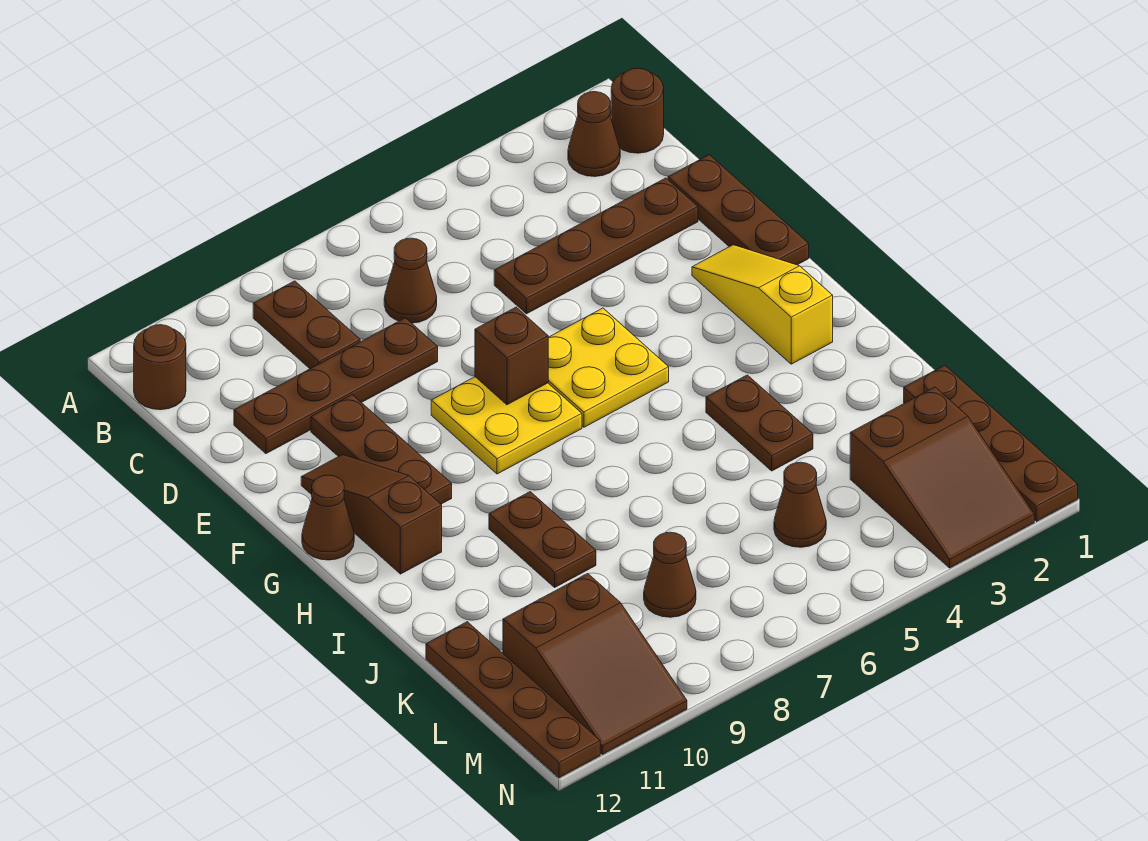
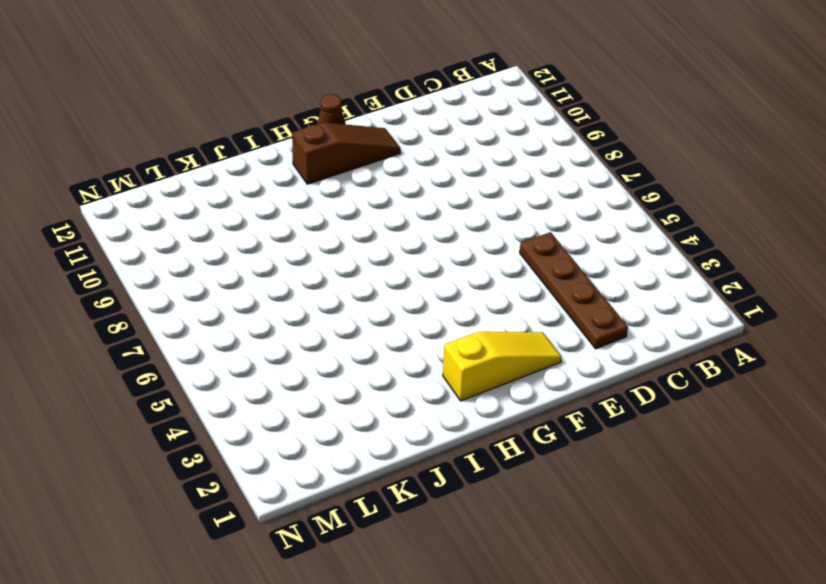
none -> brown round brick B1 level 1
none -> brown cone B2 level 1
none -> brown plate B9:C9 level 1

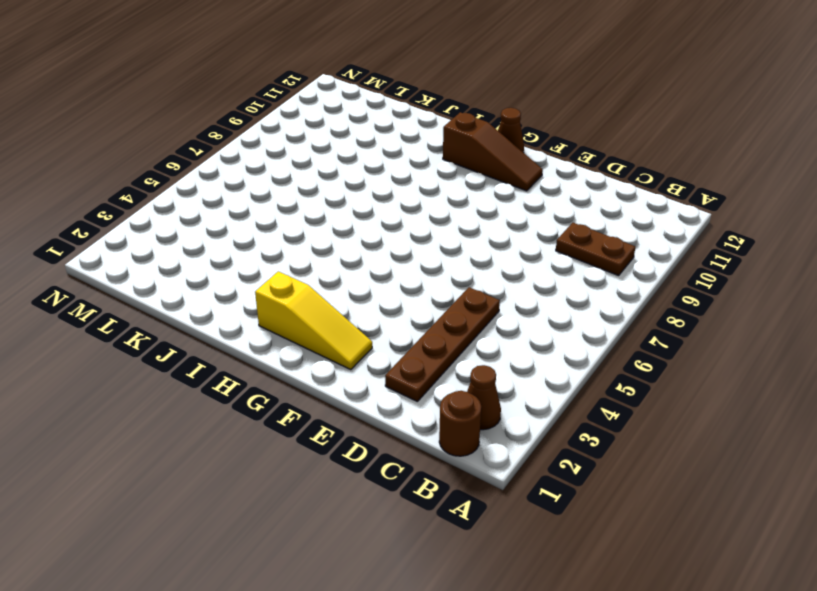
none -> brown round brick B12 level 1
none -> brown cone C7 level 1
none -> brown plate D1:F1 level 1

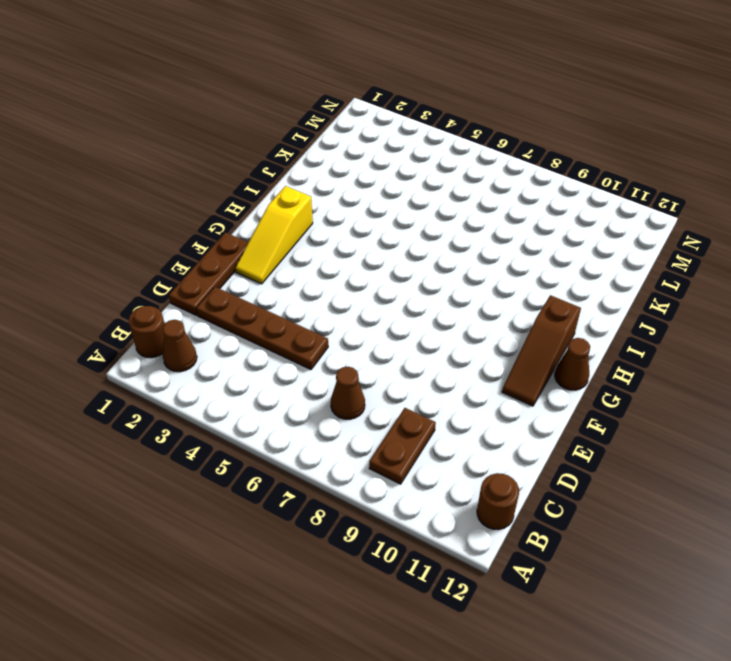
none -> brown plate D8:D11 level 1
none -> brown plate E10:G10 level 1
none -> yellow plate F5:G6 level 1

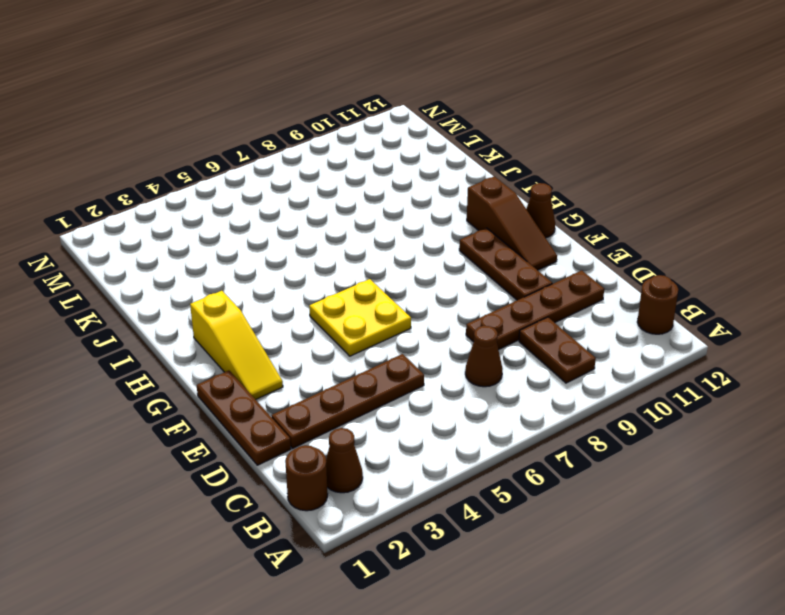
none -> yellow plate F7:G8 level 1
none -> brown plate I4:J4 level 1
none -> brown plate I9:J9 level 1

